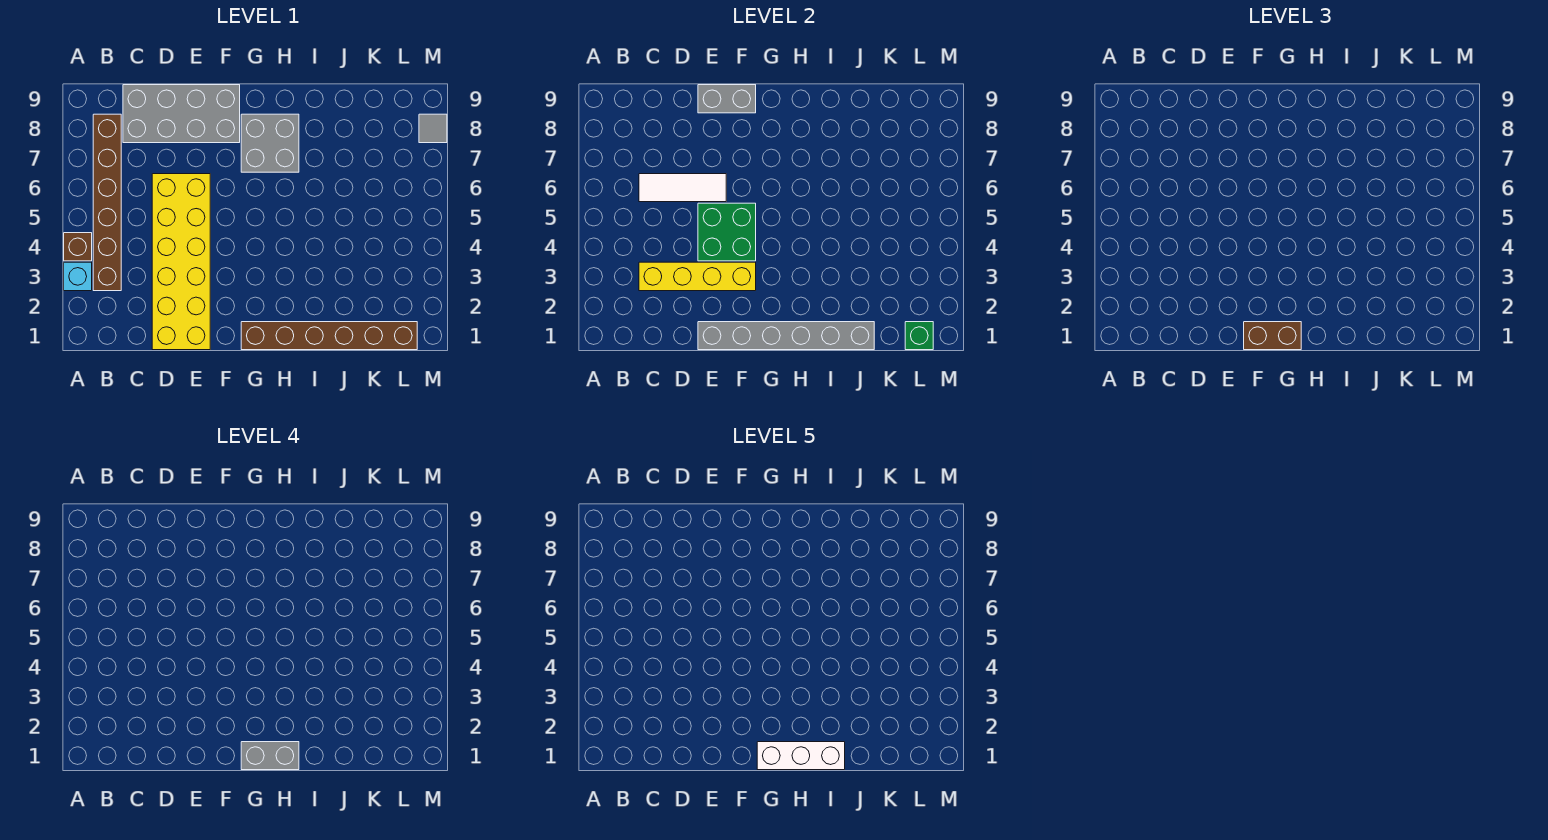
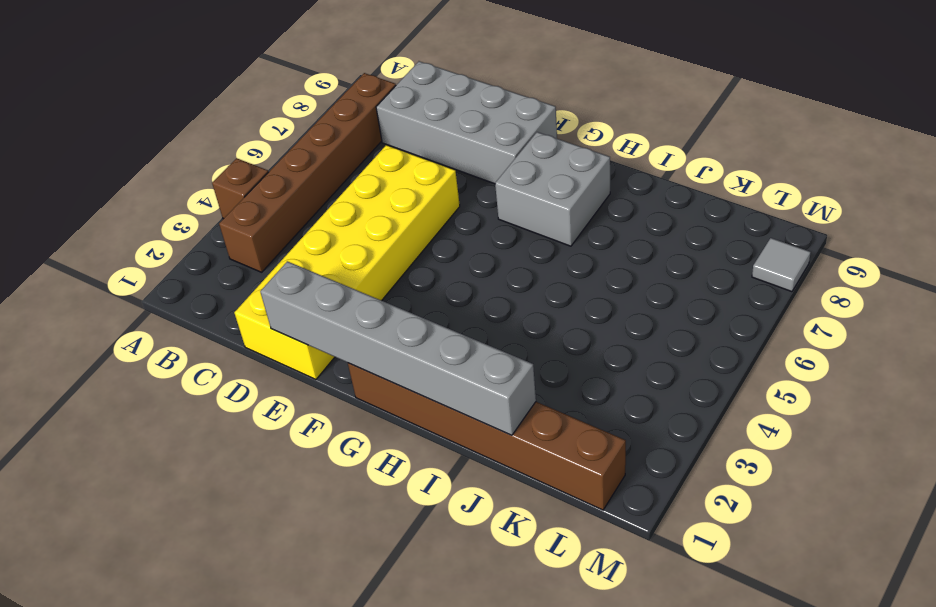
none -> cyan brick A3 level 1
none -> yellow brick C3:F3 level 2
none -> white tile C6:E6 level 2

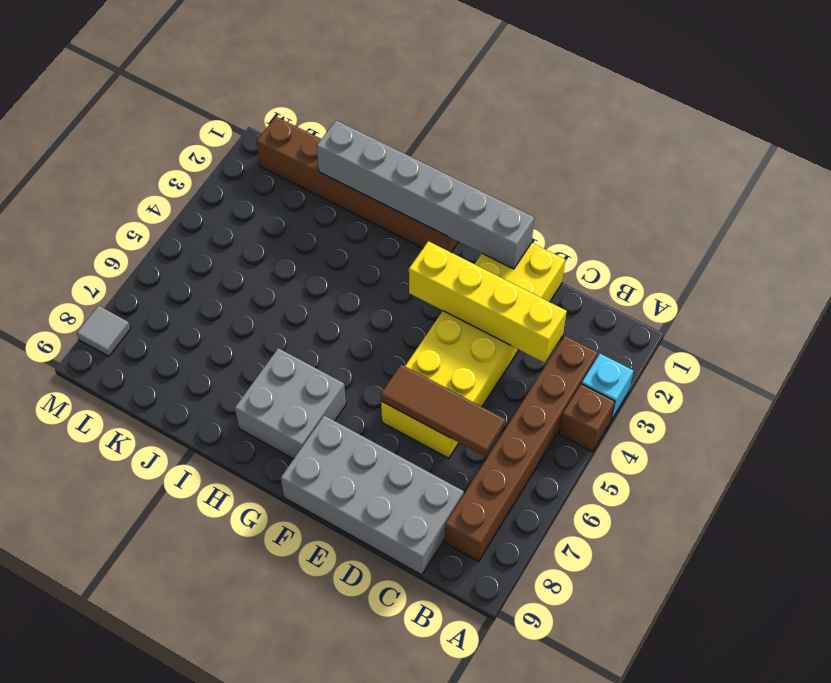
brown tile C6:E6 level 2 -> white tile C6:E6 level 2
none -> green brick E4:F5 level 2
none -> grey brick E9:F9 level 2
none -> green brick L1 level 2

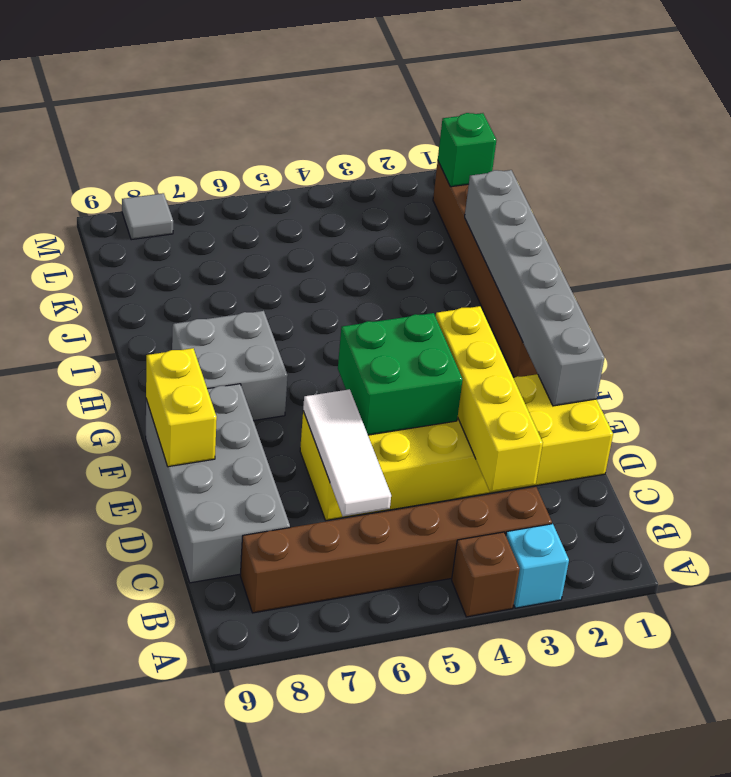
yellow brick E9:F9 level 2 -> grey brick E9:F9 level 2
none -> brown brick F1:G1 level 3
none -> grey brick G1:H1 level 4
none -> white brick G1:I1 level 5

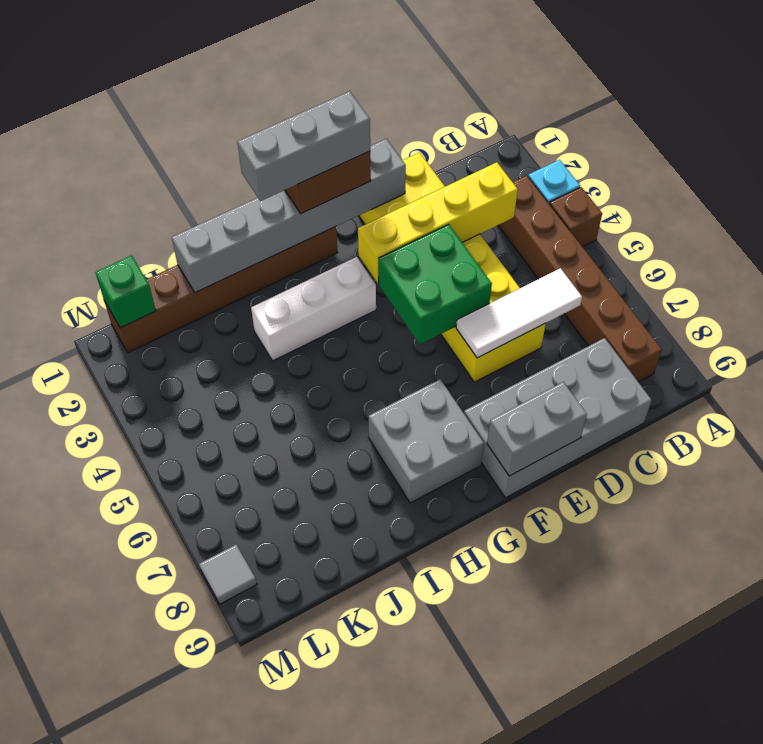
grey brick F1:H1 level 4 -> grey brick G1:H1 level 4
white brick G3:I3 level 1 -> white brick G1:I1 level 5

